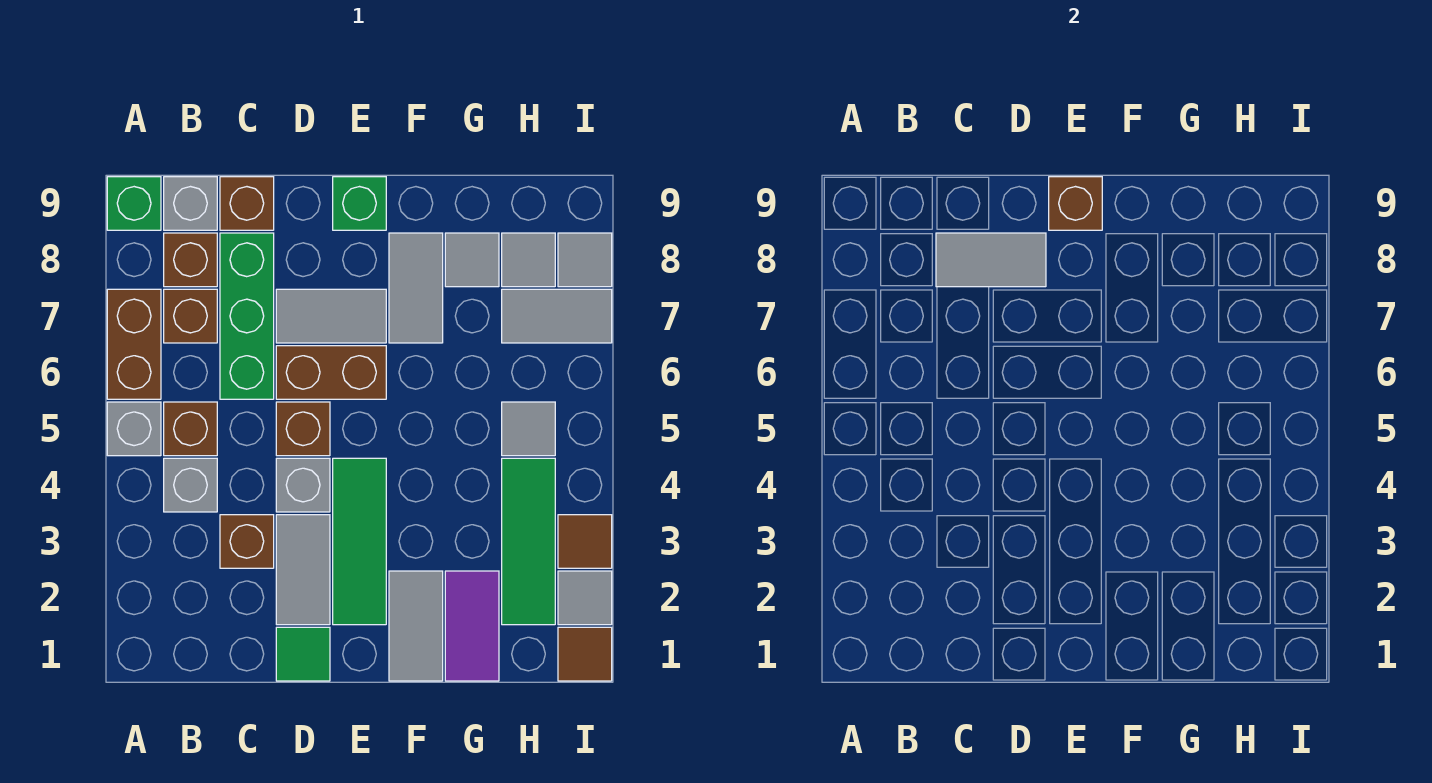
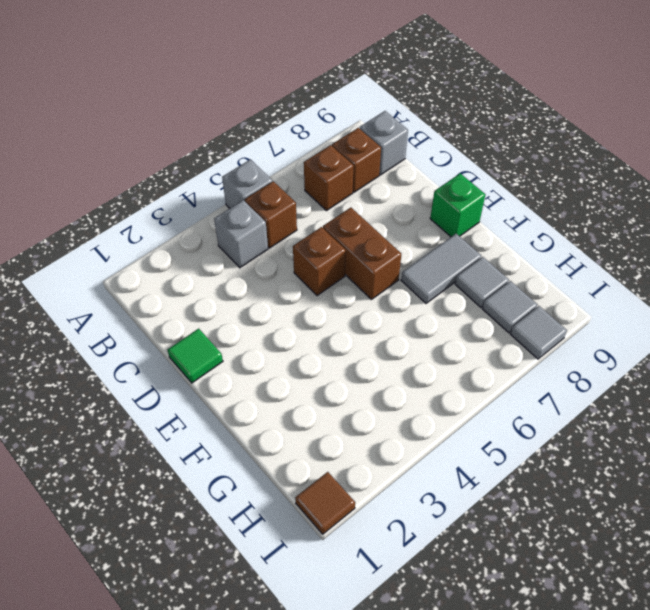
none -> brown brick A6:A7 level 1
none -> green brick A9 level 1
none -> brown brick C3 level 1
none -> green brick C6:C8 level 1

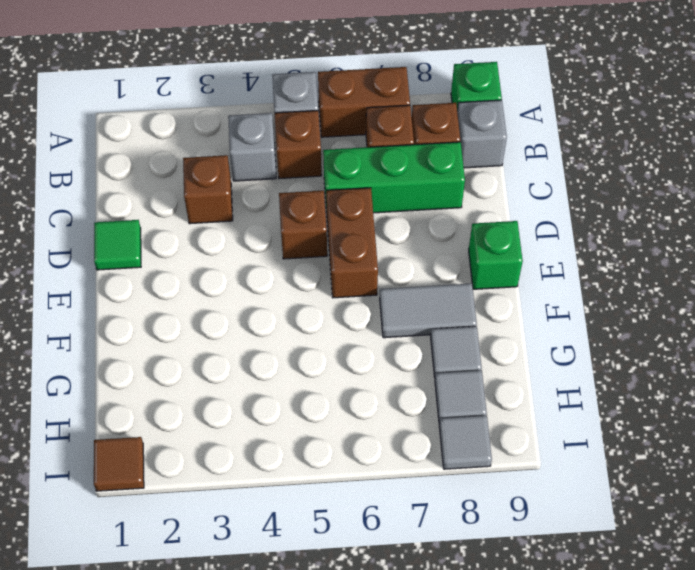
none -> brown brick C9 level 1
none -> grey tile D2:D3 level 1
none -> grey brick D4 level 1
none -> grey tile D7:E7 level 1

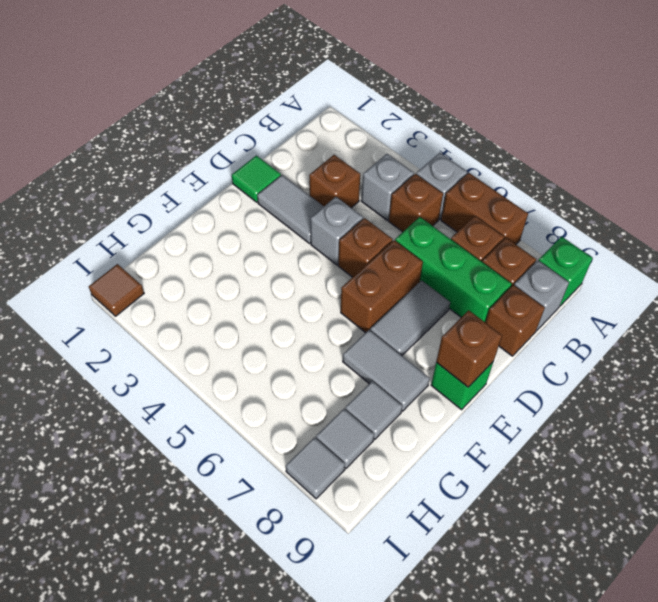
none -> green tile E2:E4 level 1
none -> grey tile F1:F2 level 1
none -> purple tile G1:G2 level 1
none -> green tile H2:H4 level 1

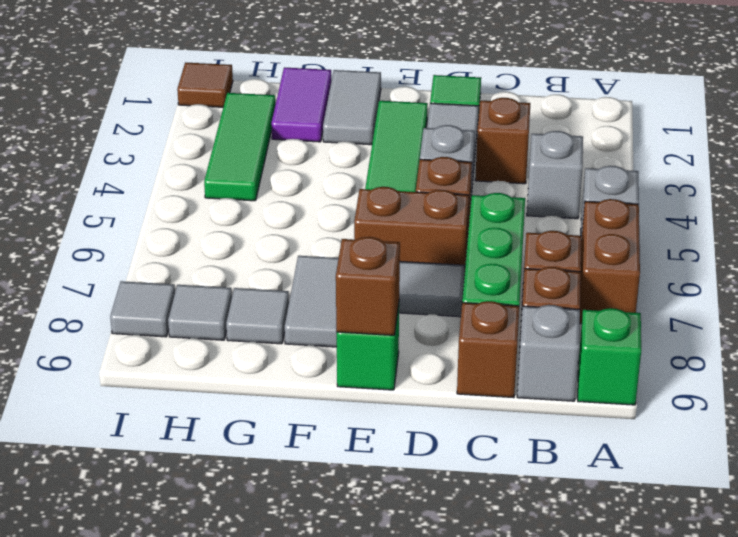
none -> brown brick B5 level 1
none -> grey tile H5 level 1
none -> grey tile H7:I7 level 1
none -> grey tile I2 level 1

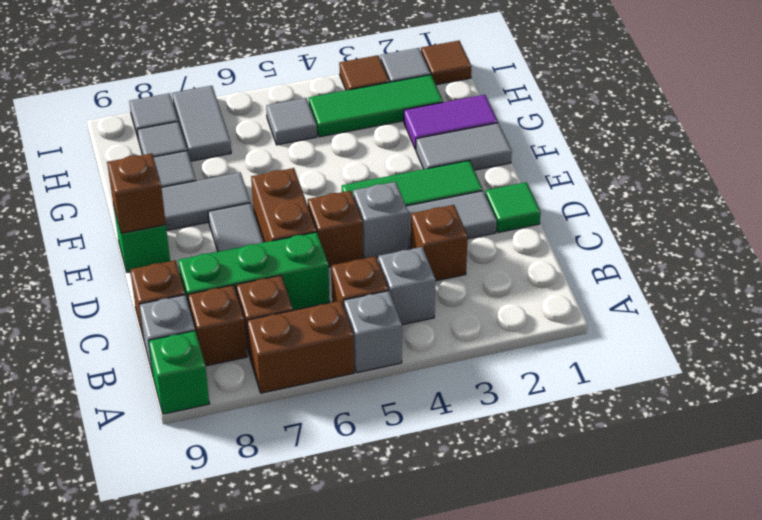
none -> grey tile C8:D8 level 2

